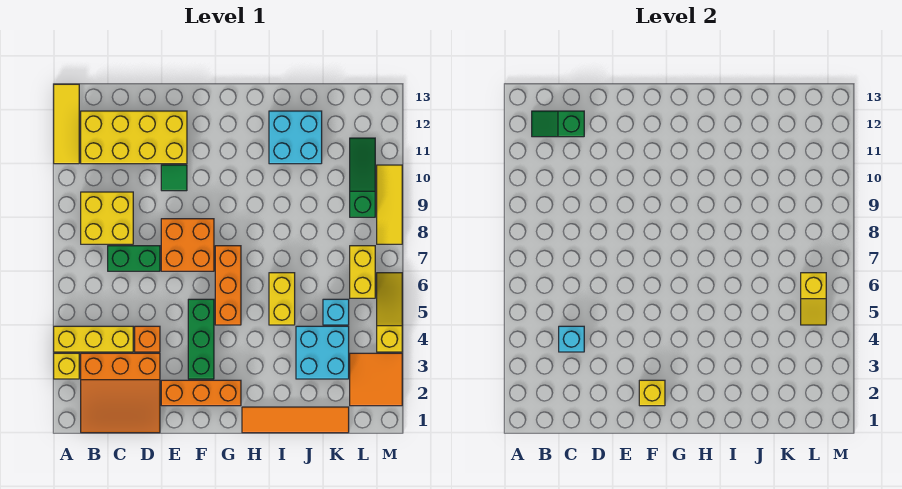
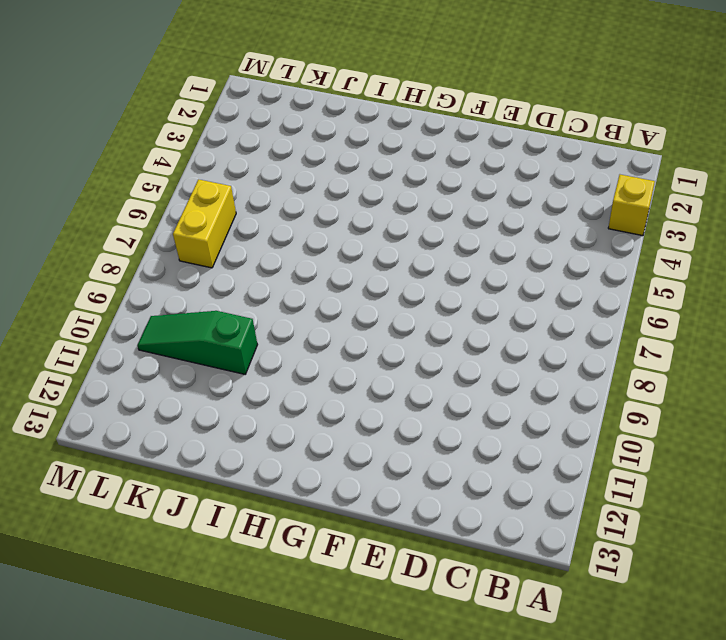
green slope J10:L10 level 1 top J -> green slope L9:L11 level 1 top 9
none -> yellow brick A4:C4 level 1
none -> yellow tile A11:A13 level 1
none -> orange slope B1:D3 level 1 top 3

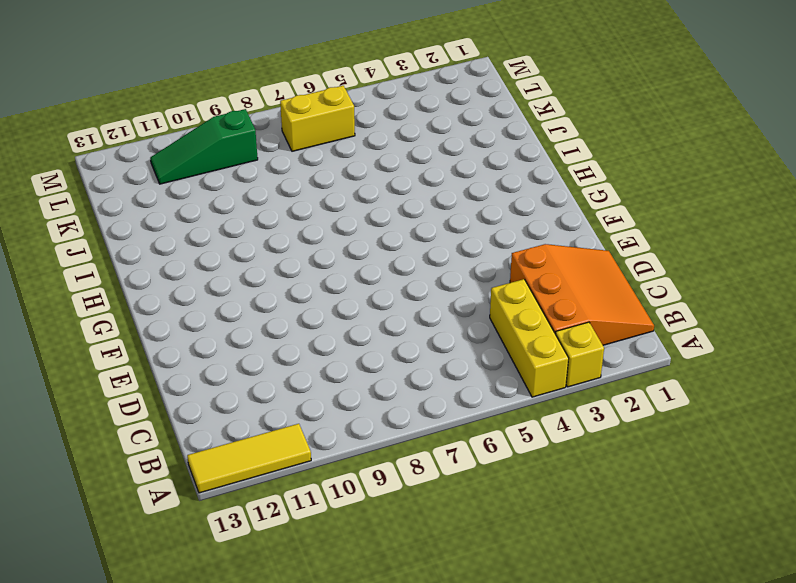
none -> yellow brick B8:C9 level 1
none -> yellow brick B11:E12 level 1
none -> green brick C7:D7 level 1

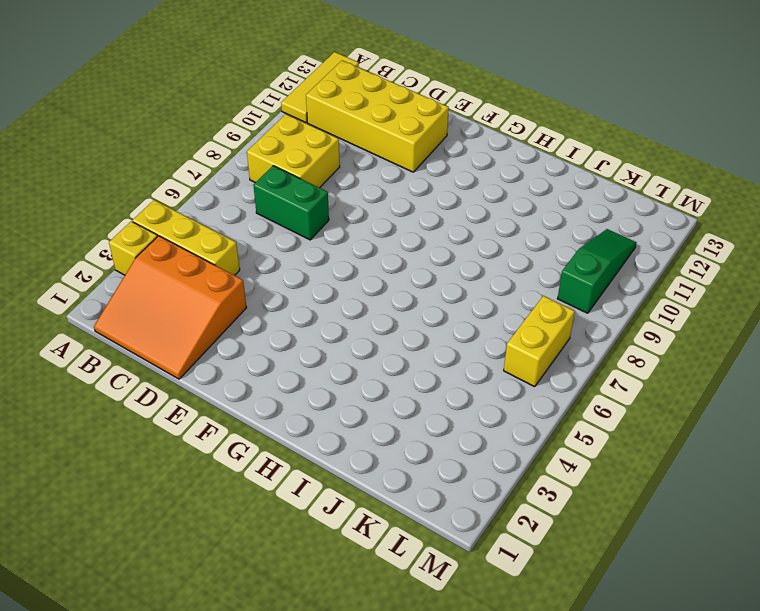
none -> orange brick D4 level 1
none -> orange brick E2:G2 level 1
none -> orange brick E7:F8 level 1

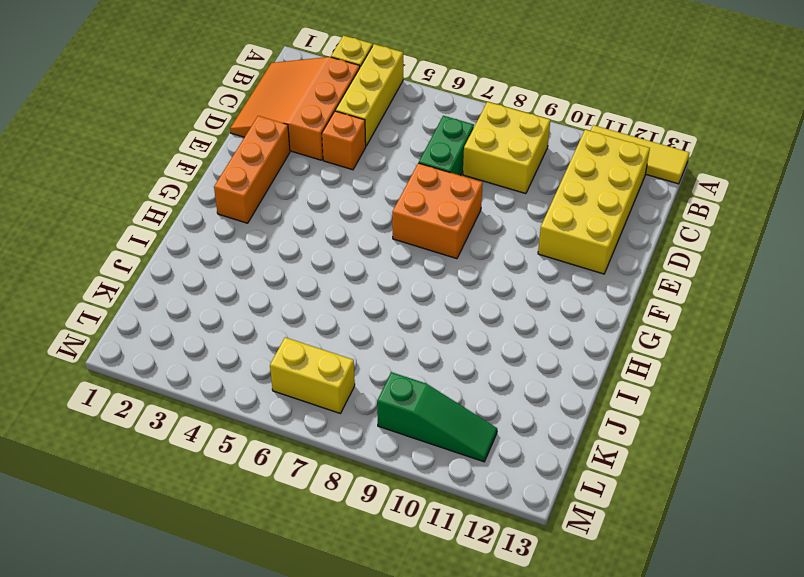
none -> green tile E10 level 1
none -> green brick F3:F5 level 1
none -> orange brick G5:G7 level 1

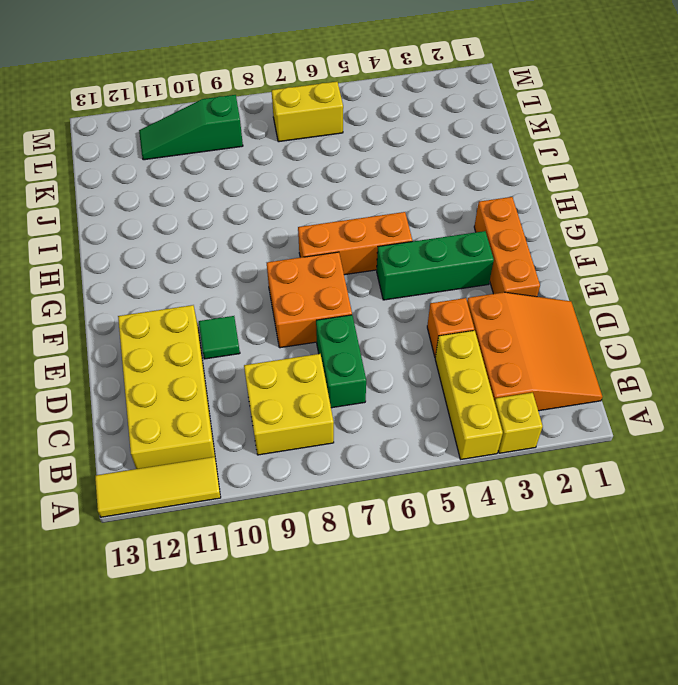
none -> orange tile H1:K1 level 1
none -> yellow brick I5:I6 level 1
none -> cyan brick I11:J12 level 1

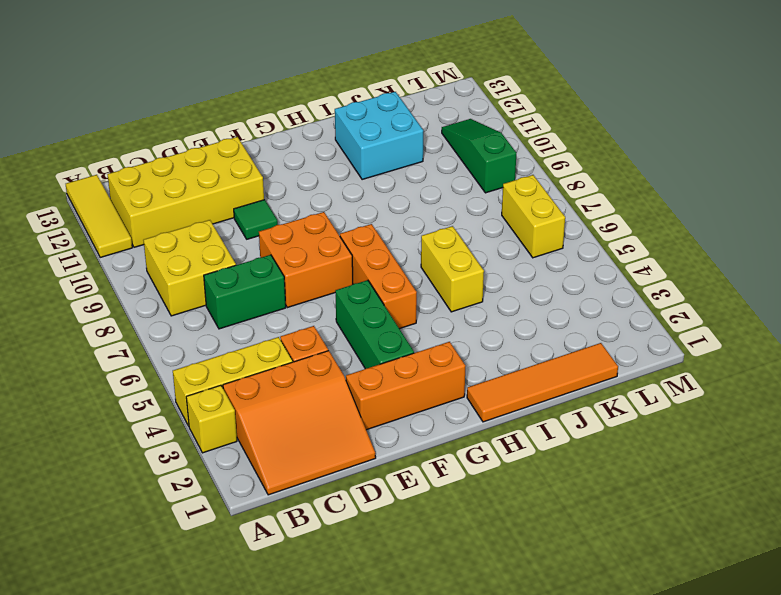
none -> cyan brick J3:K4 level 1
none -> cyan brick K5 level 1
none -> orange tile L2:M3 level 1

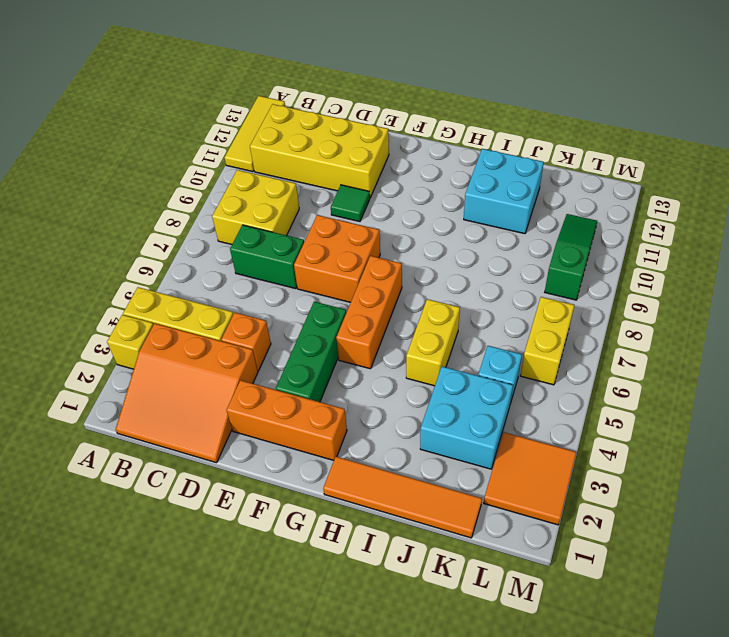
none -> yellow slope M4:M6 level 1 top 4
none -> yellow tile M8:M10 level 1
none -> green slope B12:C12 level 2 top C

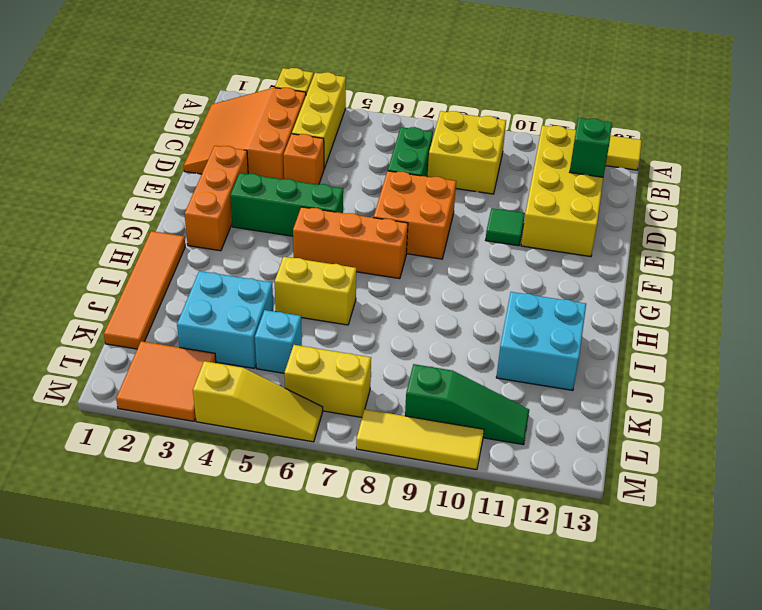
none -> cyan brick C4 level 2
none -> yellow brick F2 level 2
none -> yellow slope L5:L6 level 2 top 6

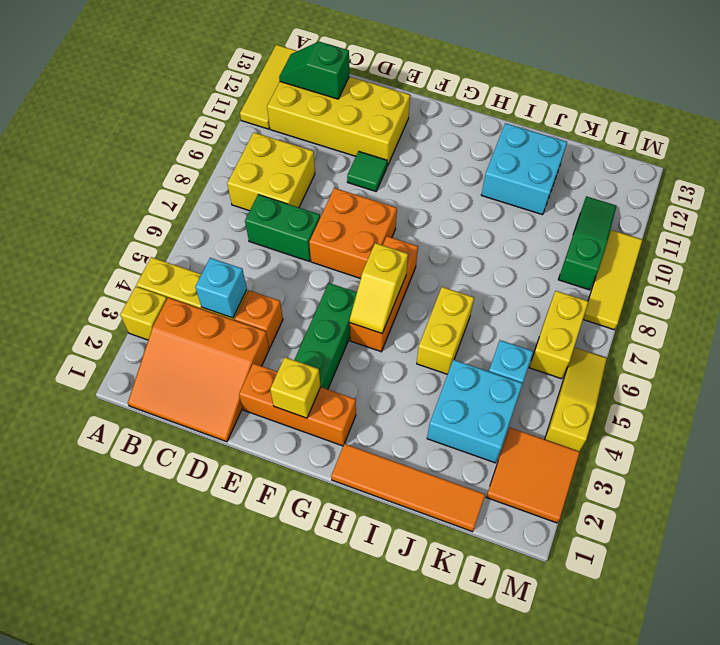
yellow slope G5:G6 level 2 top 6 -> yellow slope L5:L6 level 2 top 6

